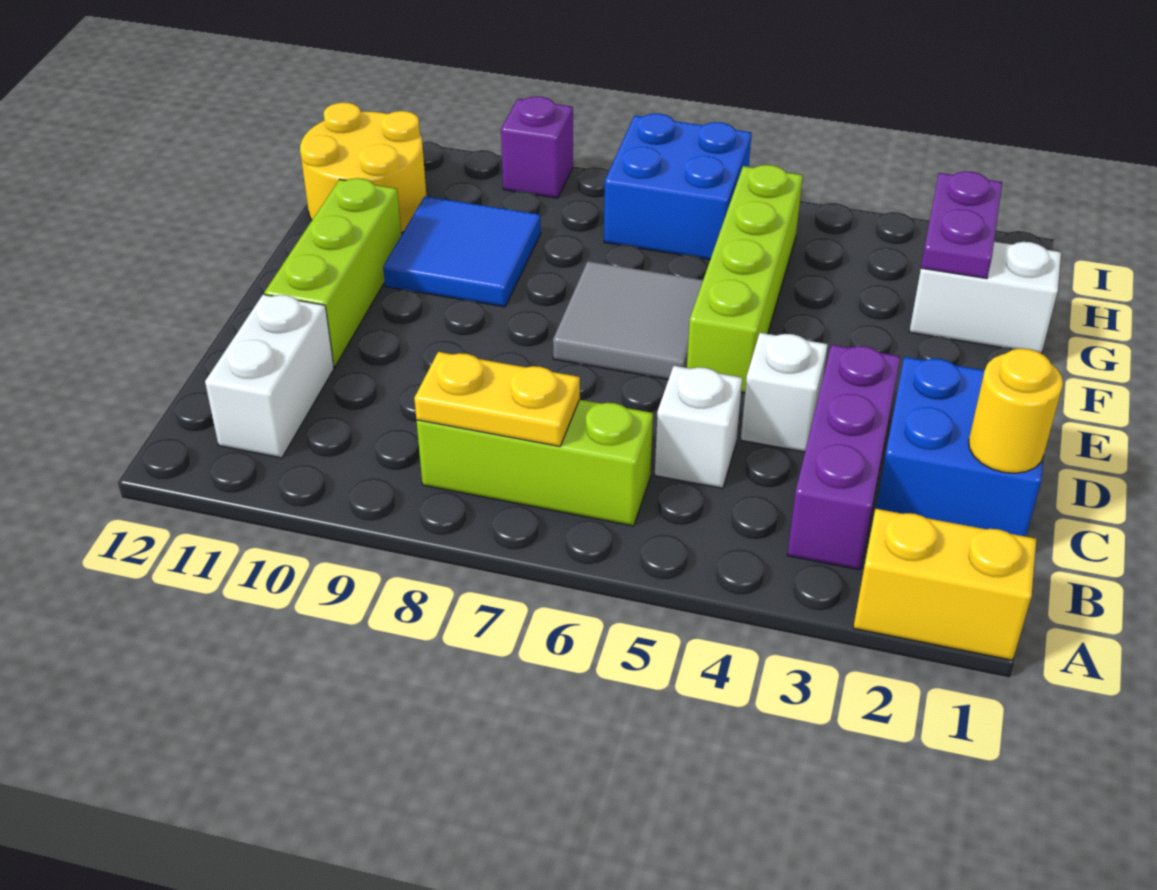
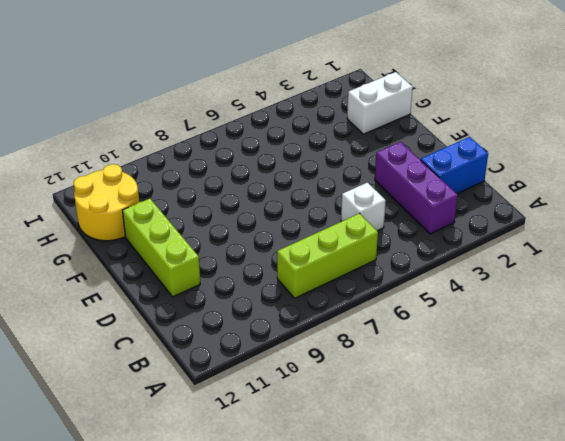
blue brick C1:C2 level 1 -> blue brick C1:D2 level 1
none -> yellow brick A1:A2 level 1
none -> white brick B11:C11 level 1
none -> white brick D4 level 1

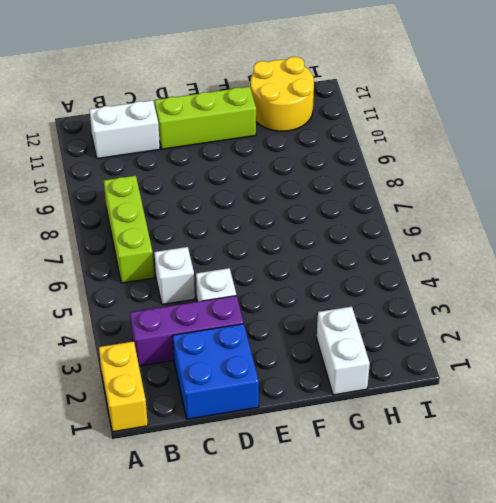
none -> lime brick E5:H5 level 1
none -> grey tile E6:F7 level 1
none -> blue tile F9:G10 level 1

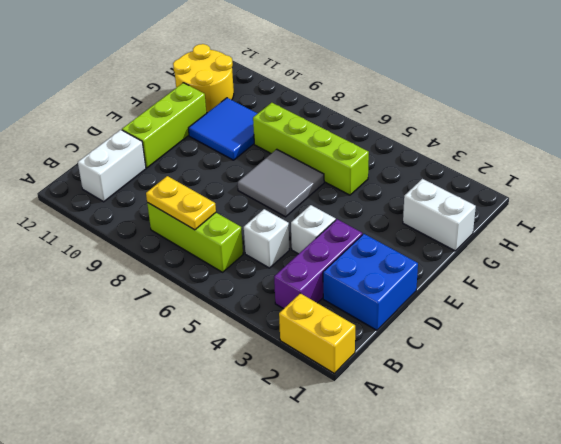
lime brick G5:G8 level 1 -> lime brick E5:H5 level 1
none -> blue brick H6:I7 level 1
none -> purple brick I9 level 1
none -> yellow round brick C1 level 2

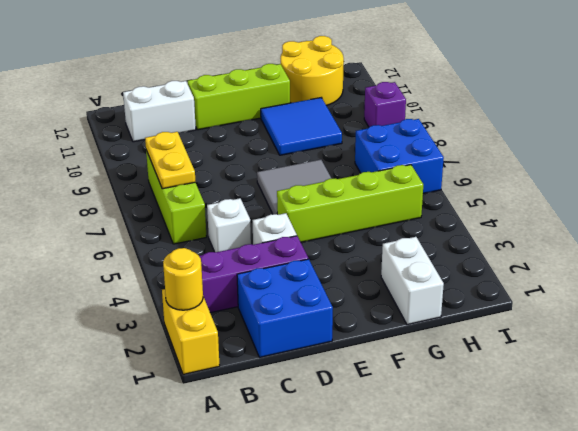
yellow round brick A2 level 2 -> yellow round brick C1 level 2
none -> purple plate G2:H2 level 2

